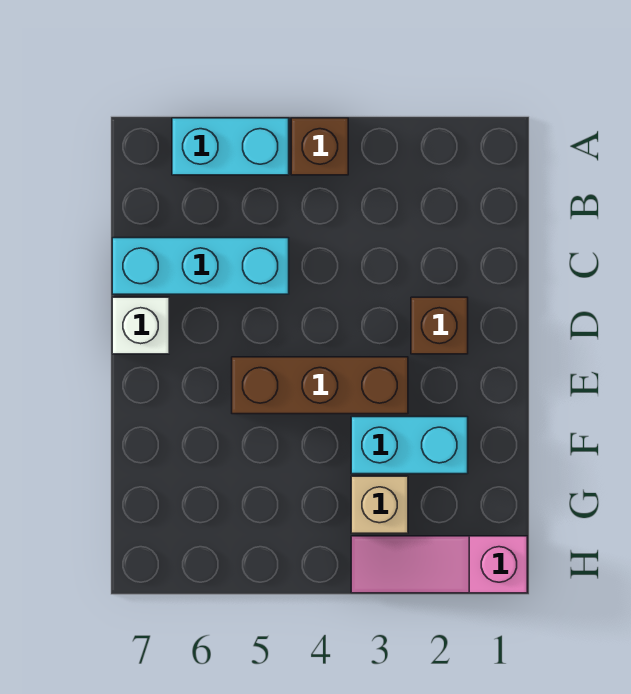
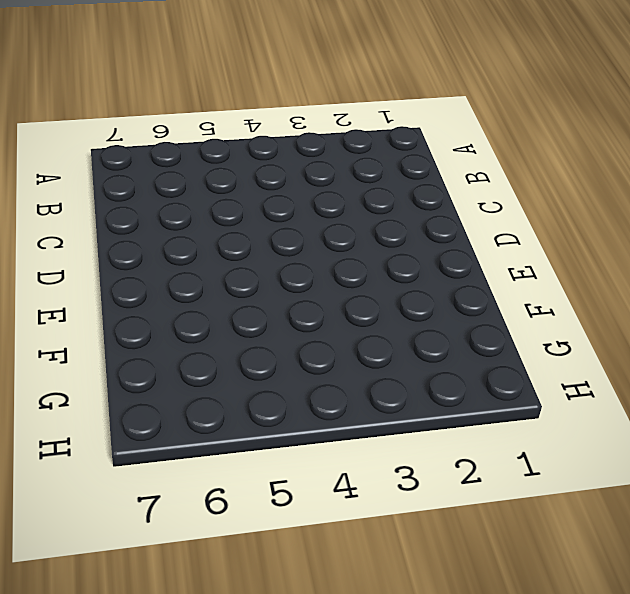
none -> brown brick A4 level 1
none -> cyan brick A5:A6 level 1

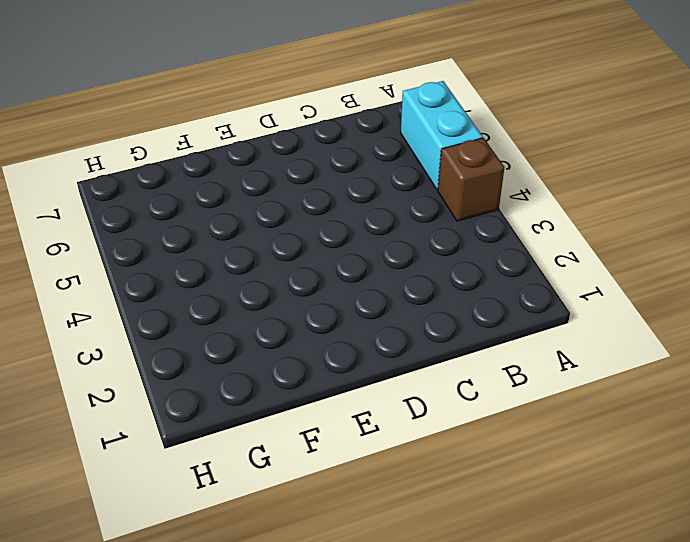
none -> cyan brick C5:C7 level 1
none -> brown brick D2 level 1

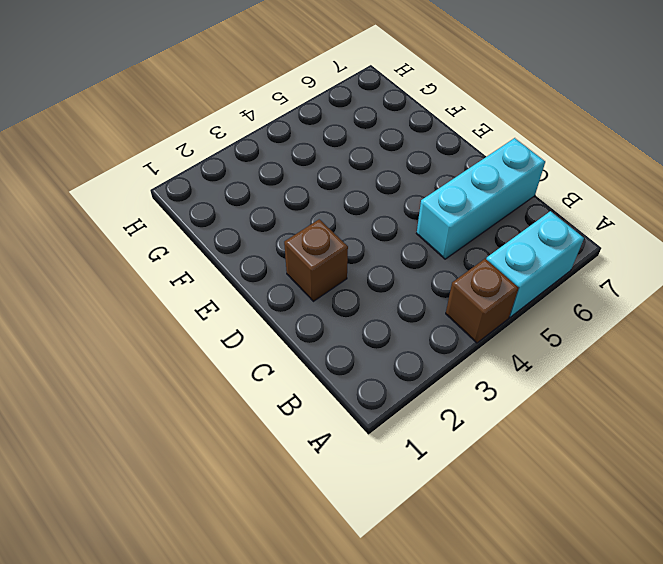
none -> white brick D7 level 1
none -> brown brick E3:E5 level 1

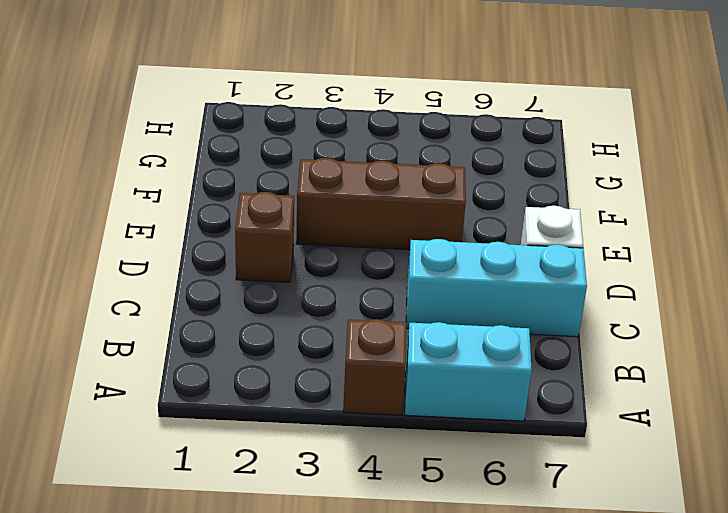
none -> cyan brick F2:F3 level 1
none -> tan brick G3 level 1

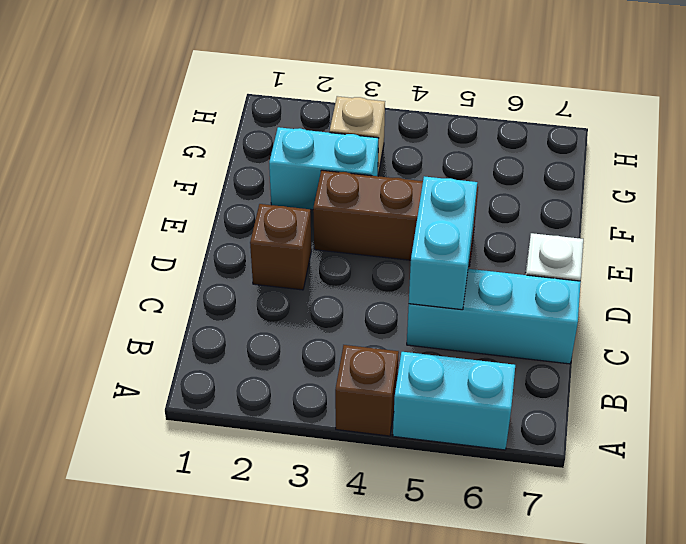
cyan brick C5:D5 level 2 -> none
none -> pink slope H1:H3 level 1 top 1

